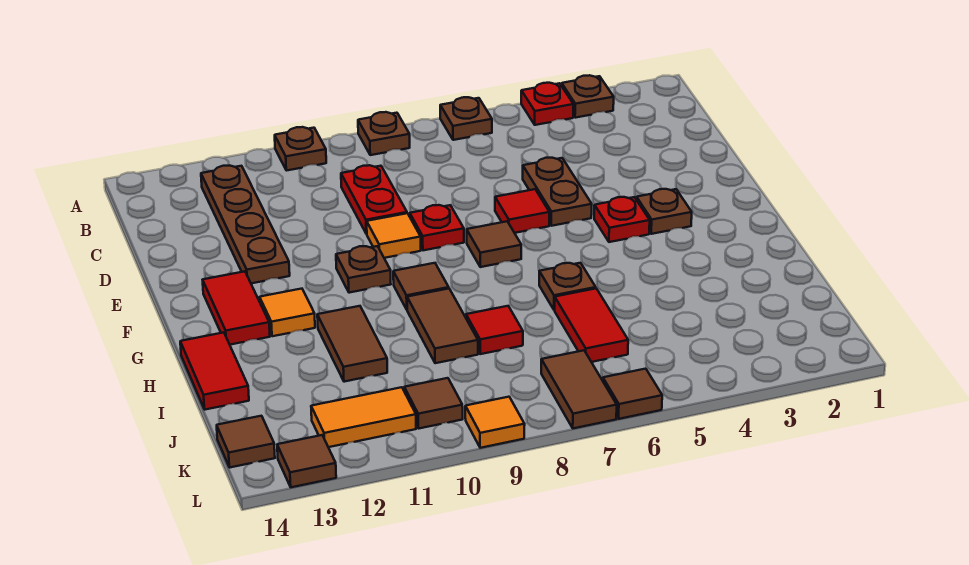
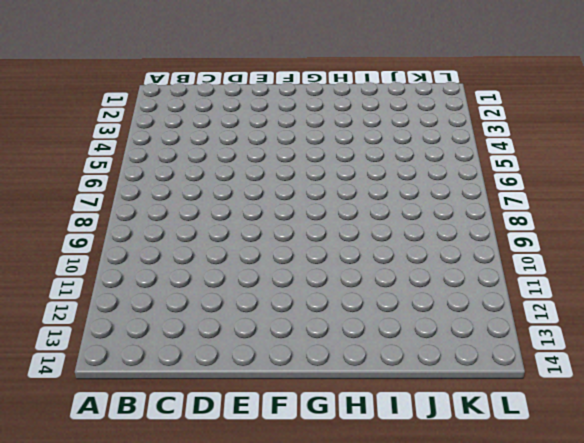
none -> brown plate A3 level 1
none -> red plate A4 level 1
none -> brown plate A6 level 1
none -> brown plate A8 level 1

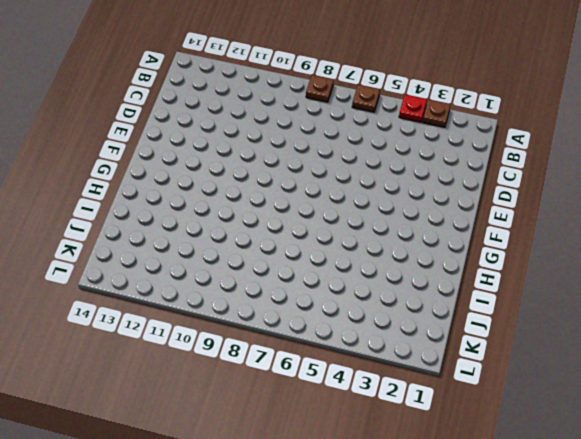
none -> brown plate A10 level 1
none -> brown plate B12:E12 level 1
none -> red plate C9:D9 level 1
none -> brown plate D5:E5 level 1

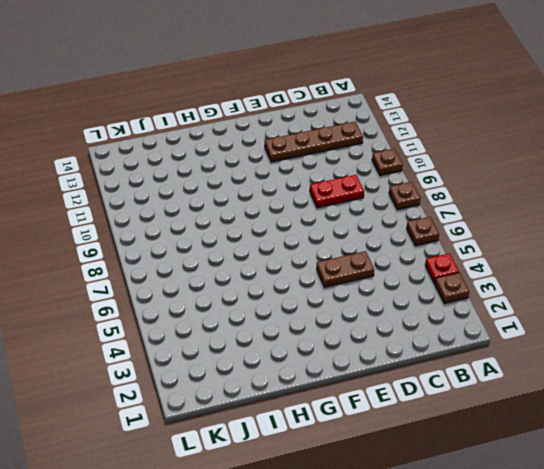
none -> red tile E6 level 1
none -> red plate E8 level 1
none -> orange tile E9 level 1
none -> brown plate F3 level 1

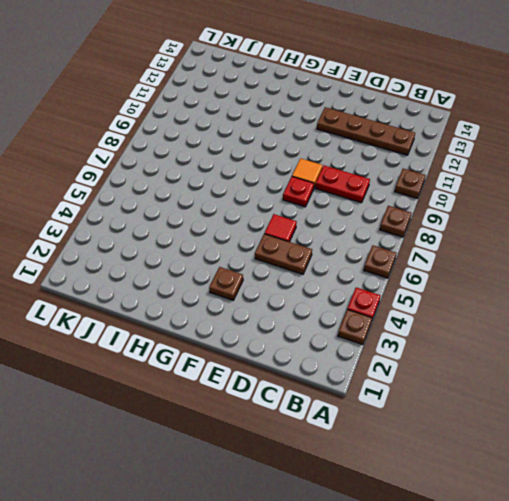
none -> red plate F4 level 1
none -> brown tile F7 level 1
none -> brown plate F10 level 1
none -> red tile F13:G13 level 1

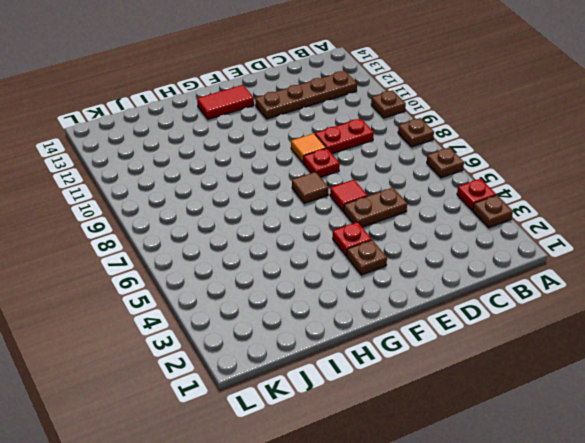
none -> brown plate F10 level 1
none -> brown tile G9 level 1
none -> orange tile G12 level 1
none -> brown plate H6 level 1

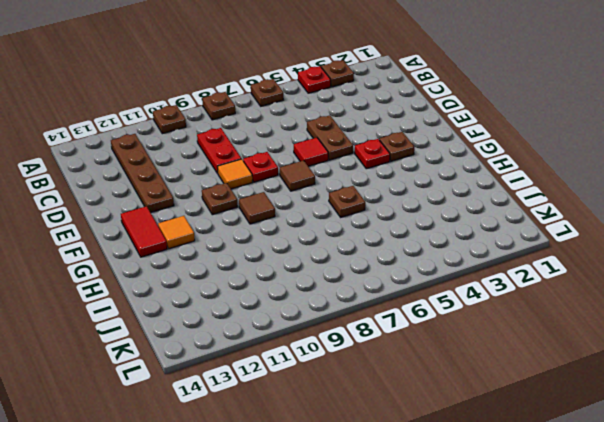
none -> brown tile H9:I9 level 1
none -> brown tile H11:I11 level 1
none -> red tile H14:I14 level 1
none -> red tile I6:J6 level 1

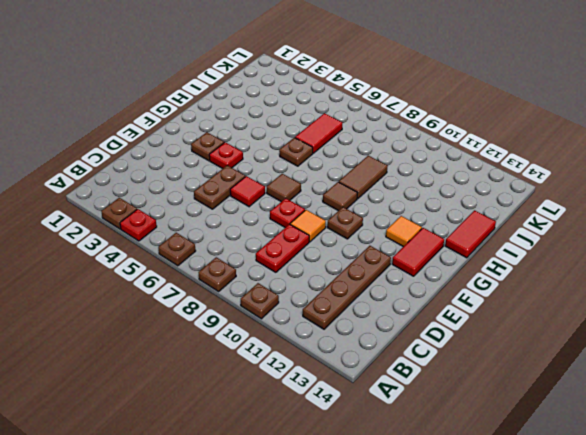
none -> brown tile H11:I11 level 1
none -> red tile I8 level 1
none -> brown tile K7:L7 level 1
none -> brown tile K10 level 1

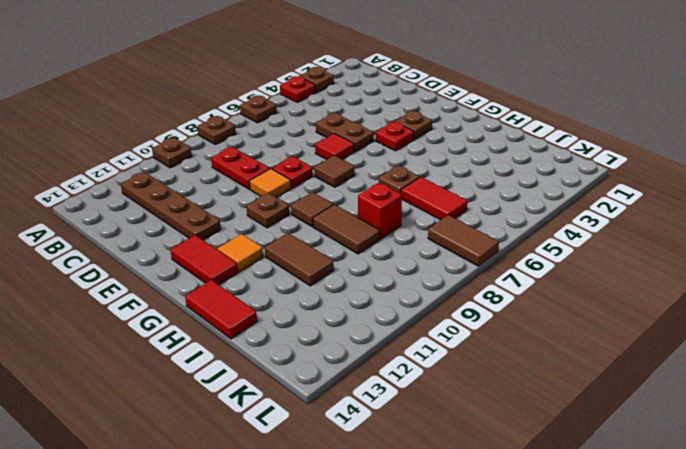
red brick I8 level 1 -> red tile I8 level 1
none -> brown tile K10 level 1
none -> orange tile K11:K12 level 1
none -> brown tile K14 level 1
none -> brown tile L6 level 1

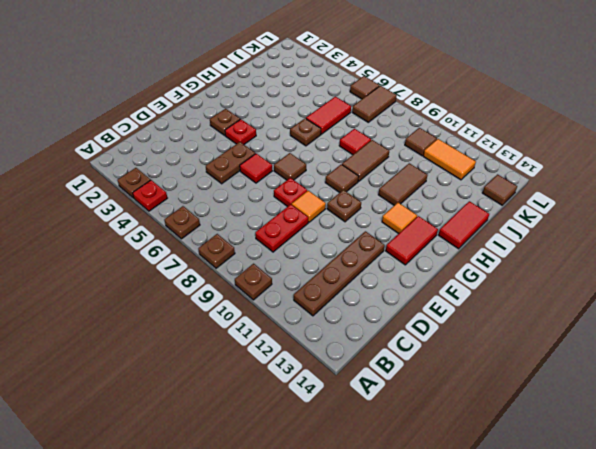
none -> orange tile L9 level 1
none -> brown tile L13 level 1

